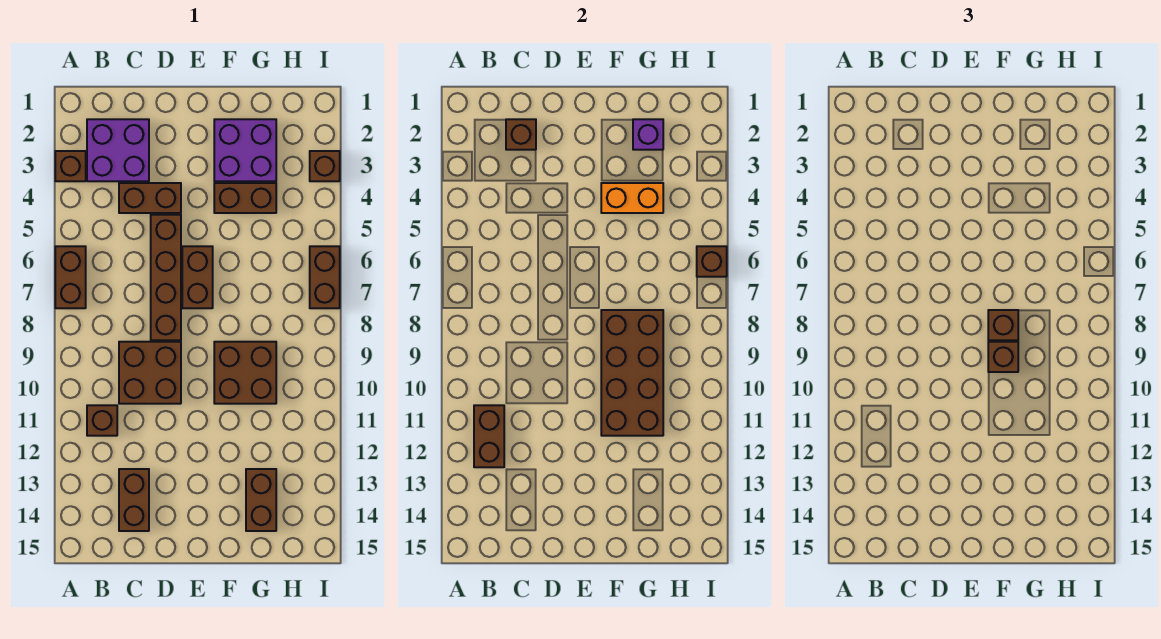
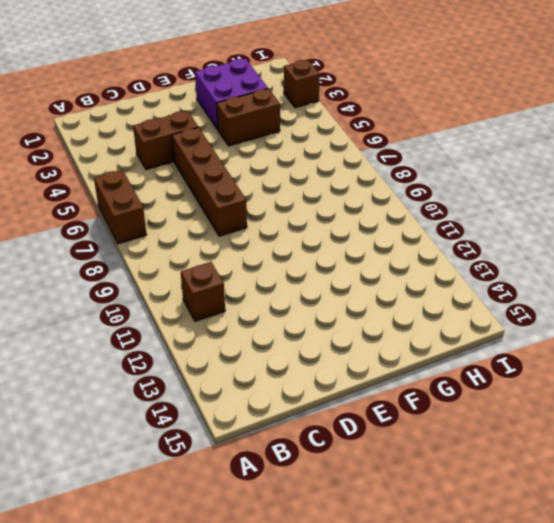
none -> brown brick A3 level 1
none -> purple brick B2:C3 level 1
none -> brown brick C9:D10 level 1

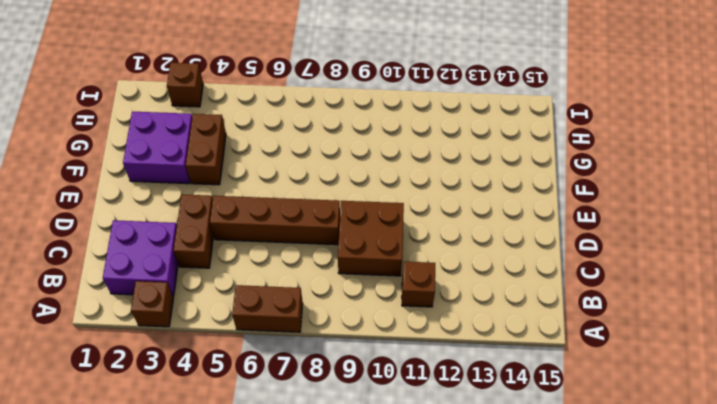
none -> brown brick C13:C14 level 1
none -> brown brick E6:E7 level 1
none -> brown brick F9:G10 level 1

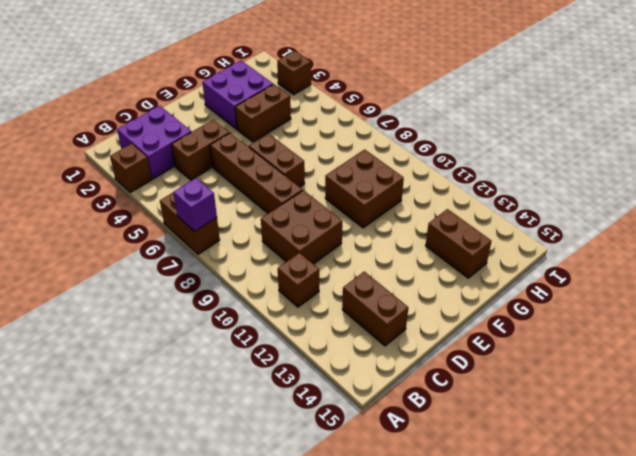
purple brick A7 level 2 -> purple brick G2 level 2
none -> brown brick I6:I7 level 1
none -> brown brick B11:B12 level 2
none -> brown brick C2 level 2

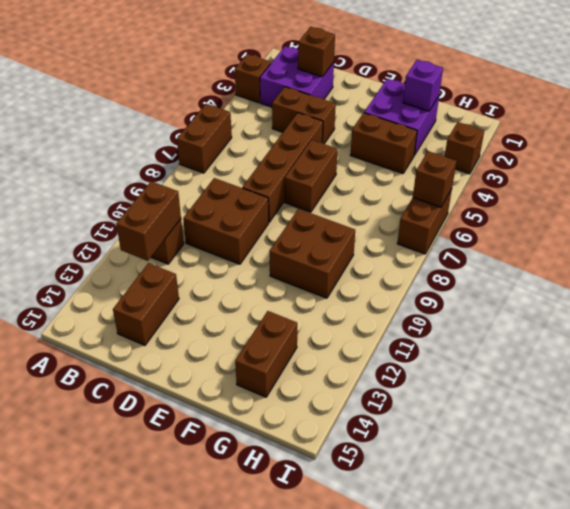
none -> orange brick F4:G4 level 2
none -> brown brick F8:G11 level 2
none -> brown brick F8 level 3

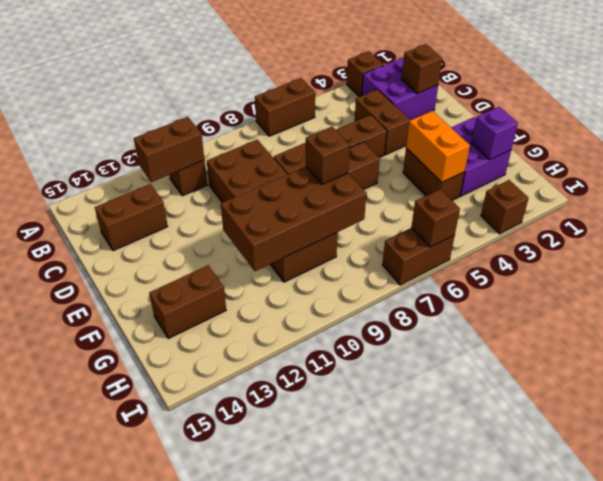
none -> brown brick F9 level 3

